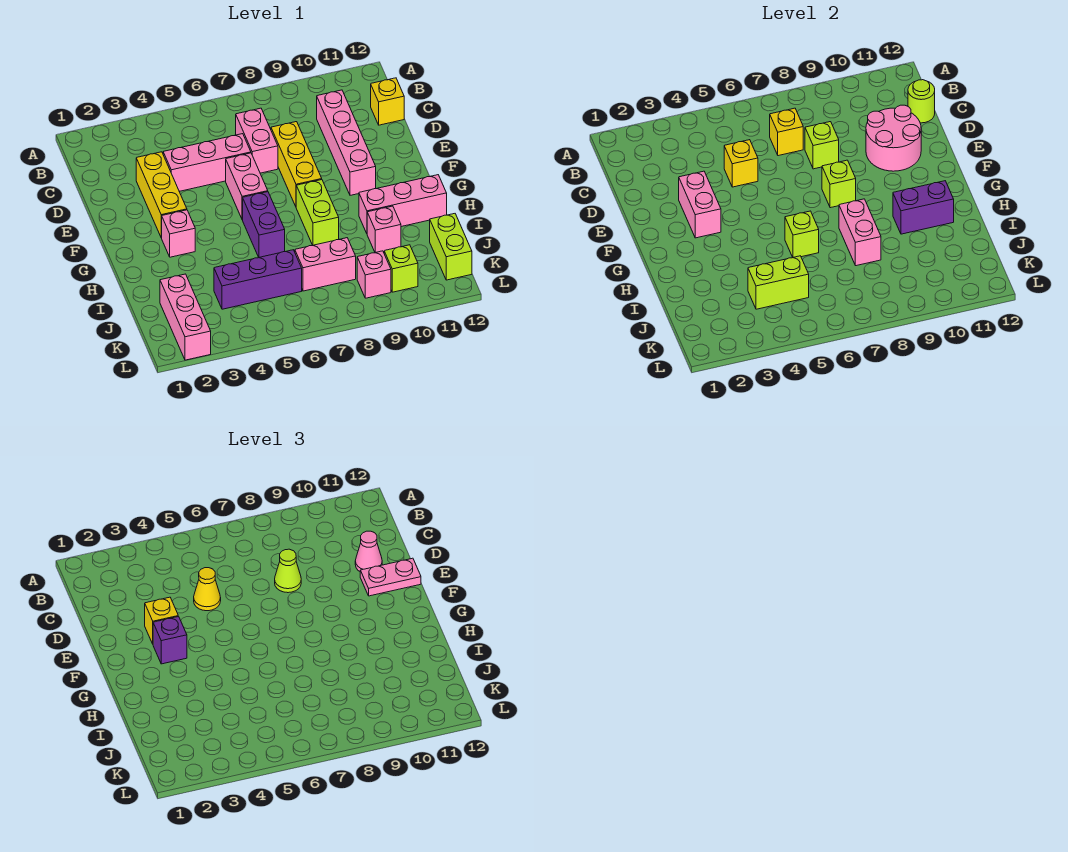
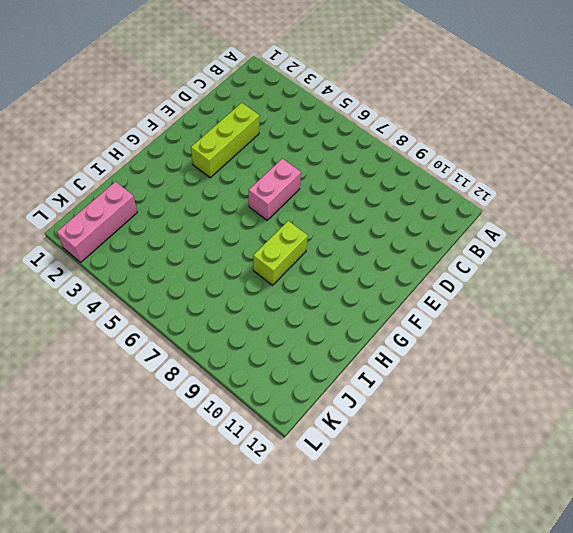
lime brick D3:F3 level 1 -> yellow brick D3:F3 level 1
none -> pink brick C7:D7 level 1
none -> pink brick C10:F10 level 1
none -> yellow brick C12 level 1
none -> pink brick D4:D6 level 1

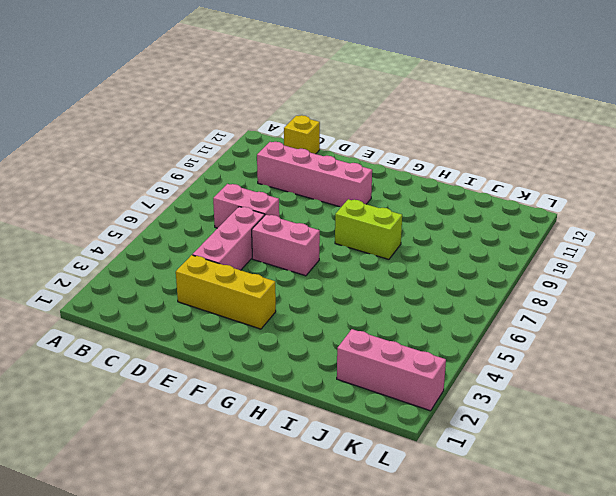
none -> yellow brick D8:F8 level 1
none -> pink brick G3 level 1
none -> purple brick G6:H6 level 1
none -> pink brick H10:H12 level 1

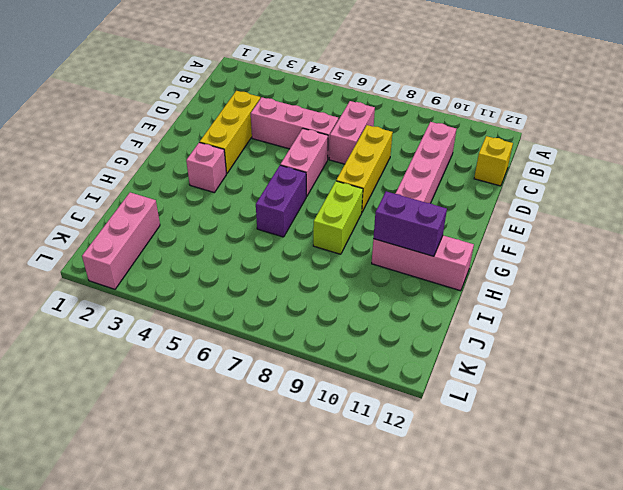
none -> pink brick I10 level 1
none -> purple brick J4:J6 level 1
none -> pink brick J7:J8 level 1
none -> lime brick J12:K12 level 1

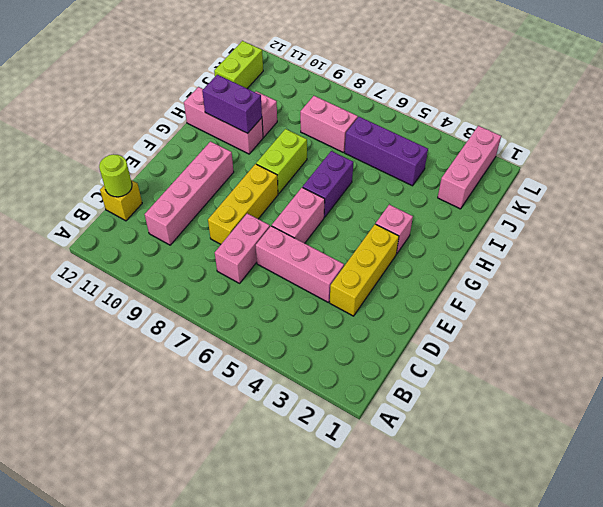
none -> pink brick K9 level 1
none -> lime brick K10 level 1
none -> yellow brick C7 level 2
none -> yellow brick D5 level 2

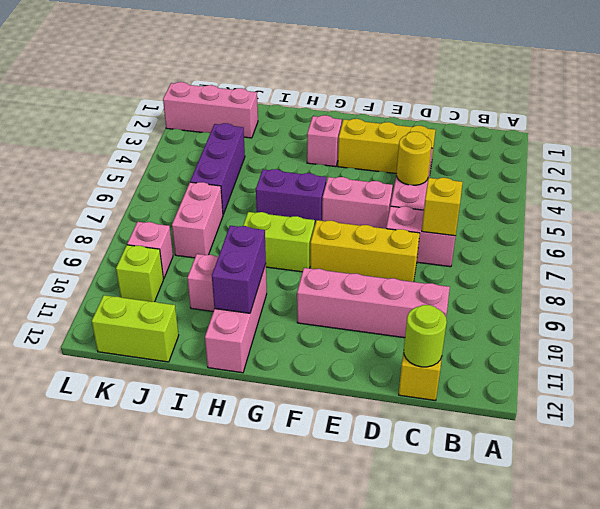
yellow round brick D5 level 2 -> yellow brick D5 level 2
none -> lime brick D8 level 2
none -> pink round brick D10:E11 level 2
none -> pink brick E3:F3 level 2
none -> lime brick F8 level 2

